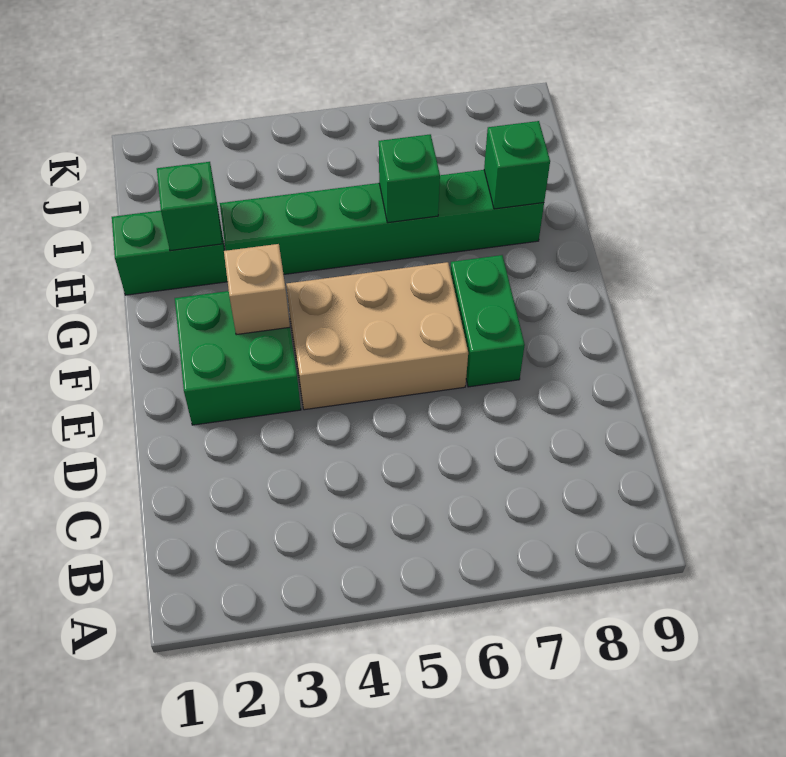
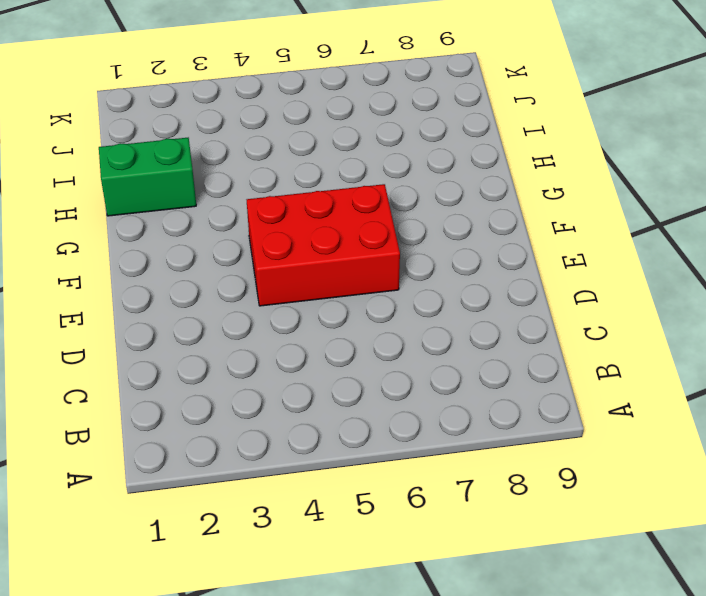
red brick E4:F6 level 1 -> tan brick E4:F6 level 1
none -> green brick E2:F3 level 1
none -> green brick E7:F7 level 1

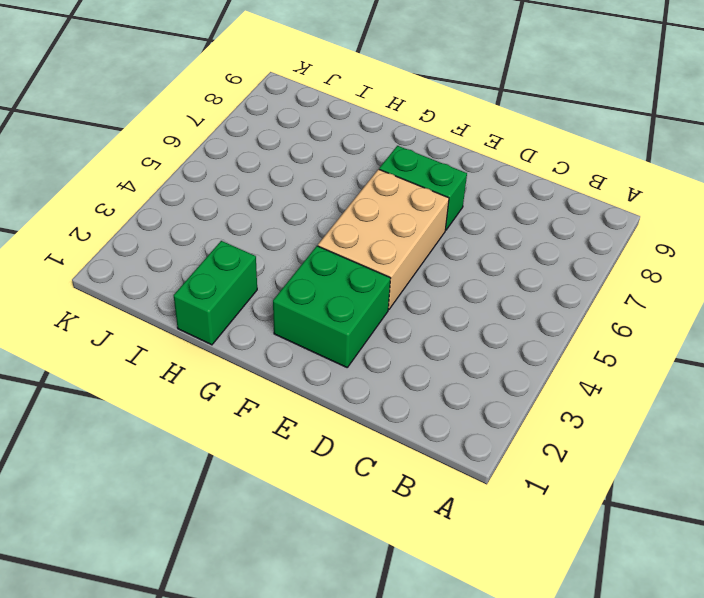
none -> green brick H3:H8 level 1
none -> tan brick F3 level 2

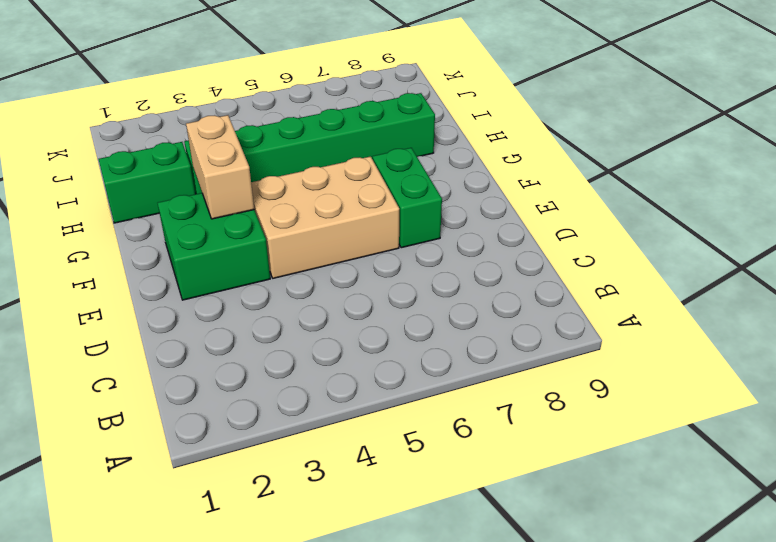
tan brick F3:G3 level 2 -> tan brick F3 level 2
none -> green brick H2 level 2
none -> green brick H6 level 2

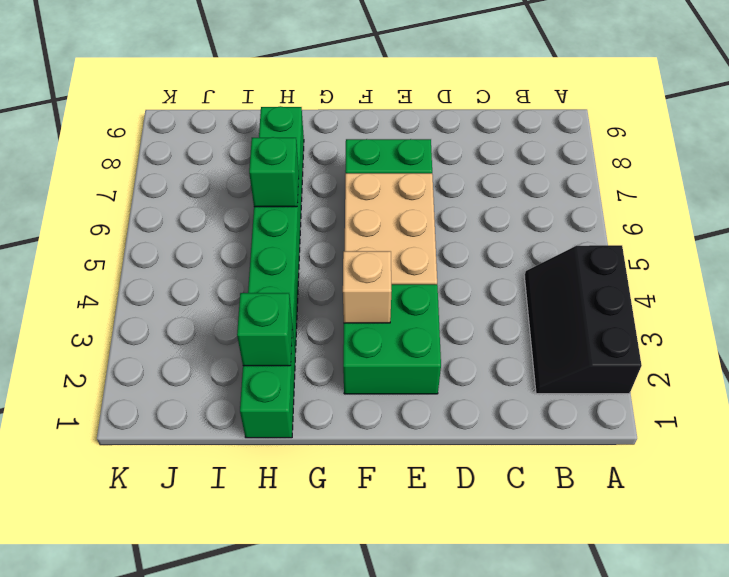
black slope A2:B4 level 1 top A -> none
none -> green brick H8 level 2

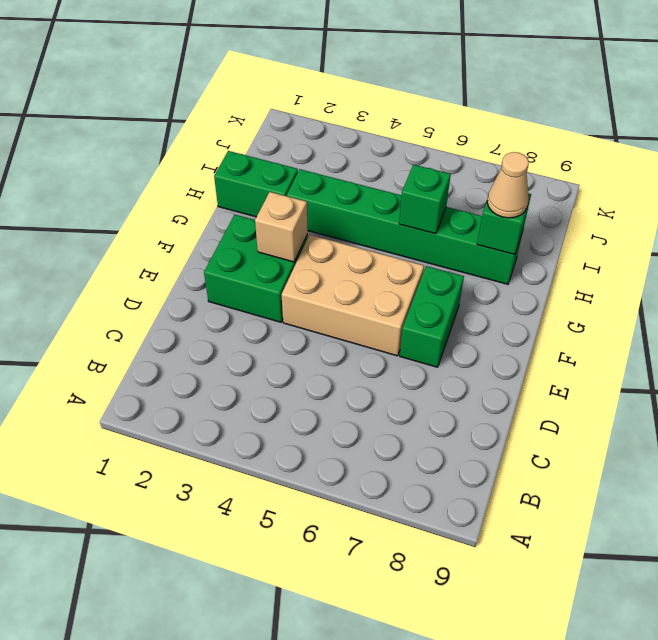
tan cone H8 level 3 -> none
none -> green brick H2 level 2

